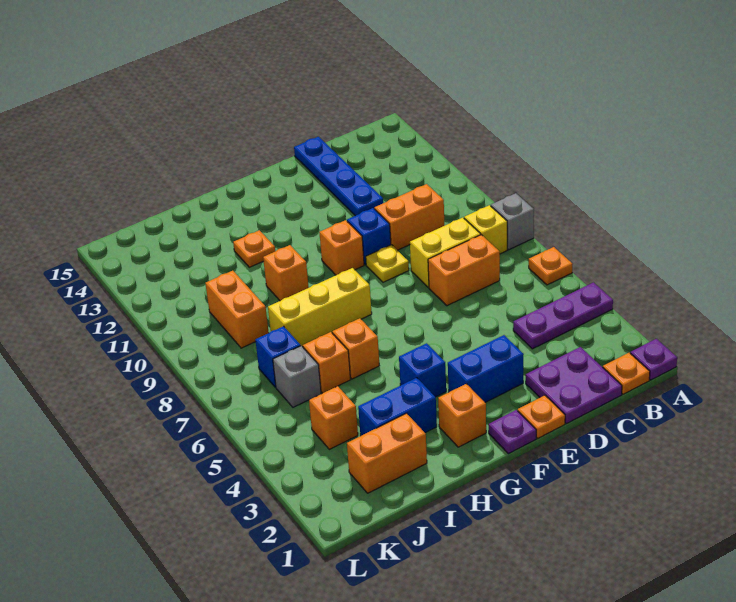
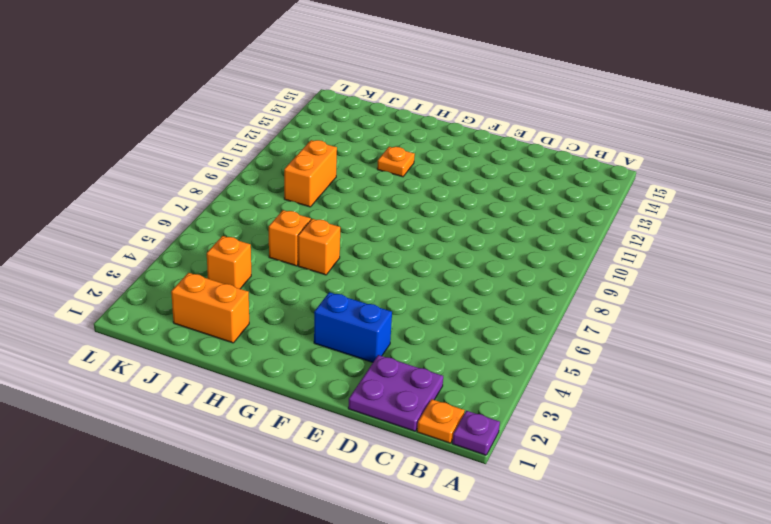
none -> purple plate A4:C4 level 1
none -> orange plate A6 level 1
none -> grey brick A8 level 1
none -> yellow brick B8 level 1

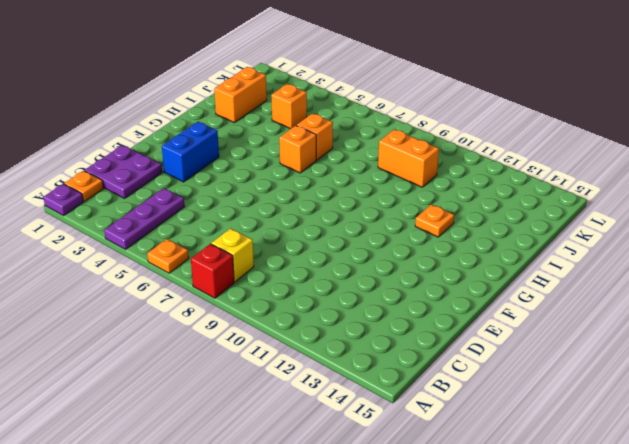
red brick A8 level 1 -> grey brick A8 level 1
none -> orange brick C7:D7 level 1
none -> yellow brick C8:D8 level 1
none -> orange brick C10:D10 level 1
none -> blue plate D12:D15 level 1

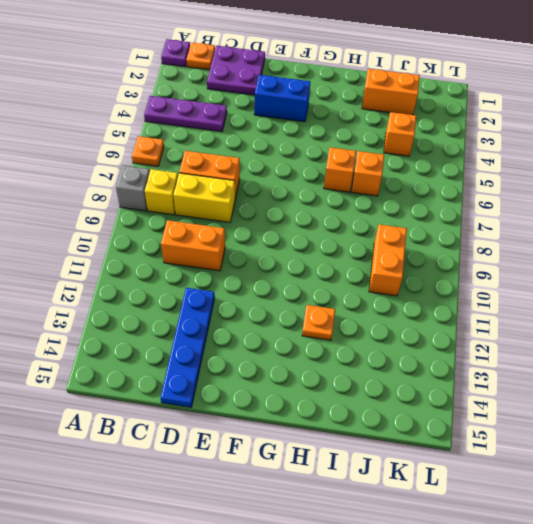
none -> orange plate E1 level 1
none -> yellow plate E9 level 1
none -> blue brick E10 level 1
none -> purple plate F1 level 1

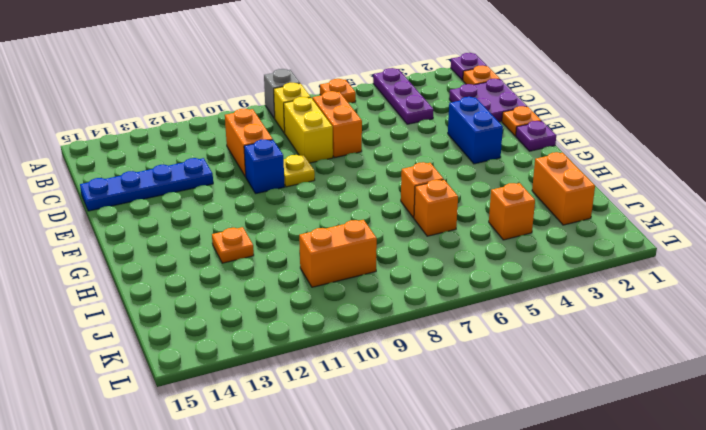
none -> orange brick F10 level 1
none -> orange brick G2 level 1
none -> blue brick G4 level 1
none -> yellow brick G8:I8 level 1

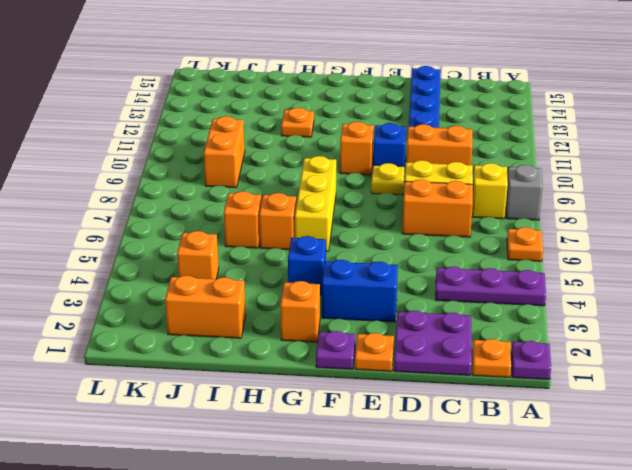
yellow brick G6:G8 level 1 -> yellow brick G8:I8 level 1
none -> blue brick H3:I3 level 1
none -> orange brick H10 level 1
none -> grey brick J6 level 1
none -> blue brick J7 level 1

